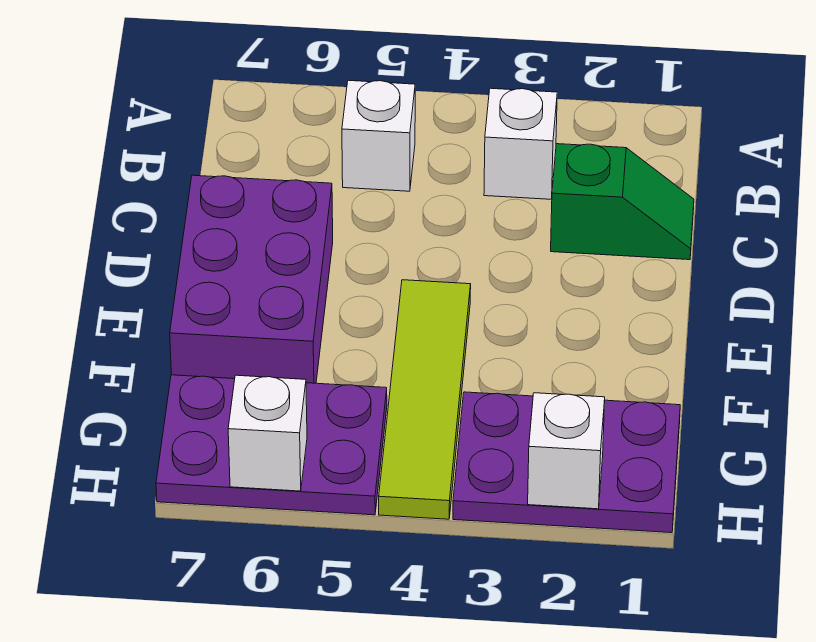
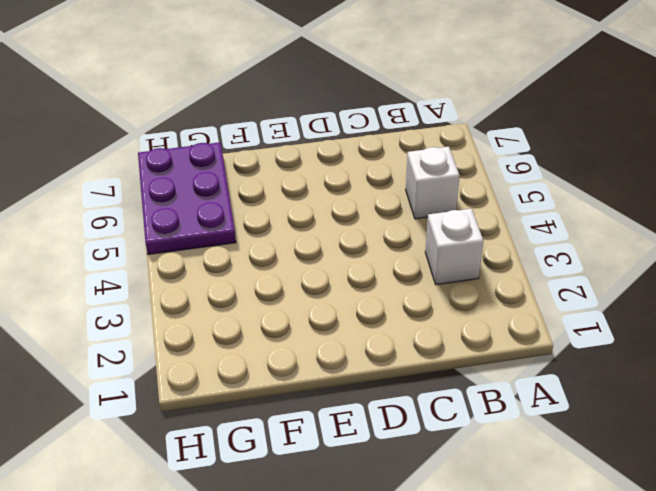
none -> green slope C1:C2 level 1 top 2
none -> purple brick D6:F7 level 1

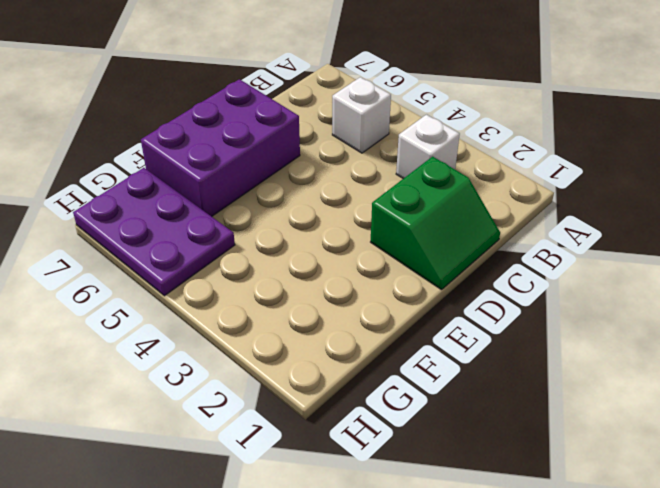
green slope C1:D2 level 1 top 2 -> green slope C1:C2 level 1 top 2
none -> lime tile E4:H4 level 1
none -> purple plate G1:H3 level 1

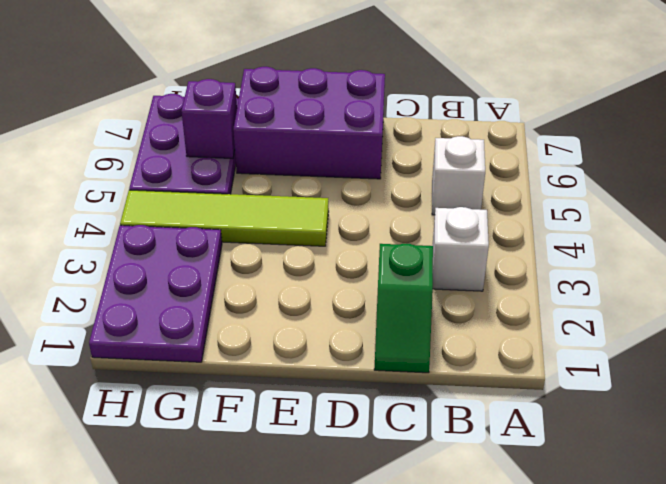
purple brick G6 level 2 -> none
none -> white brick H2 level 2
none -> white brick H6 level 2

